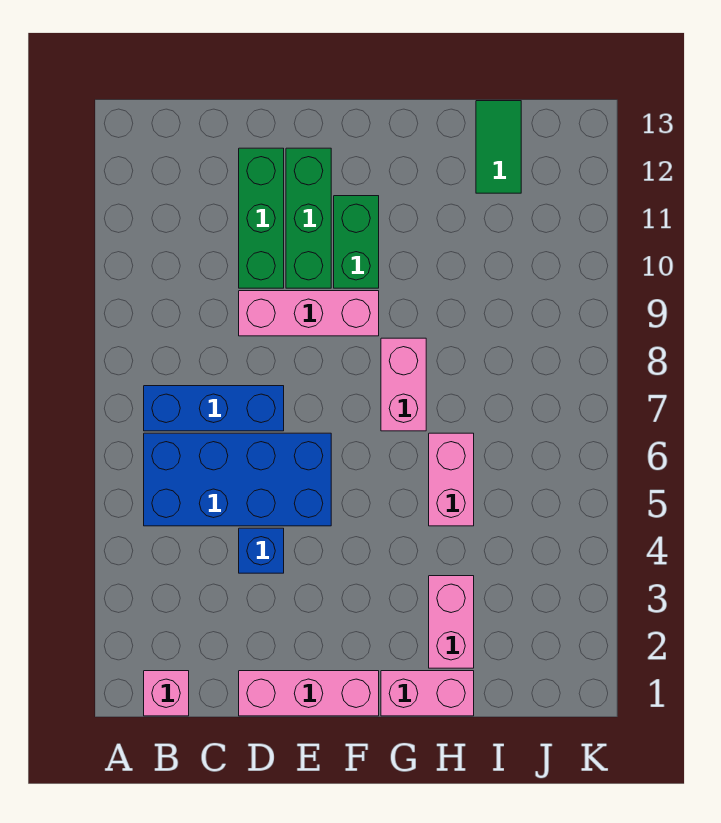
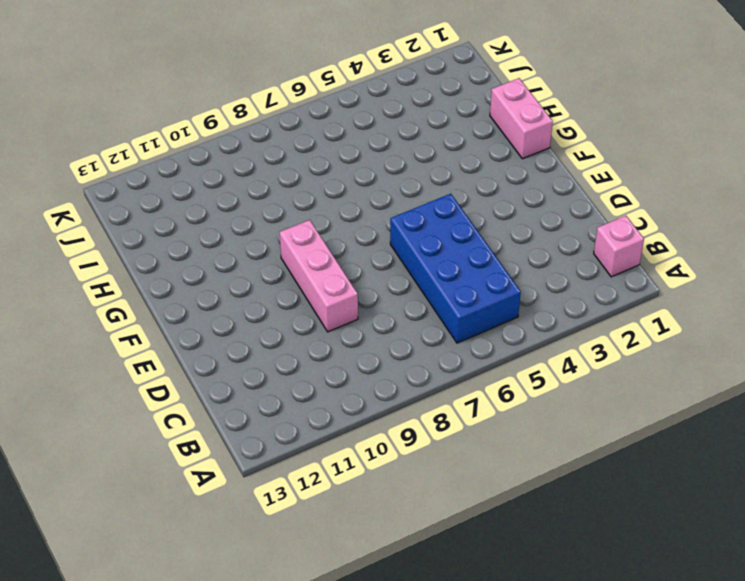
none -> blue brick B7:D7 level 1
none -> pink brick D1:F1 level 1
none -> blue brick D4 level 1

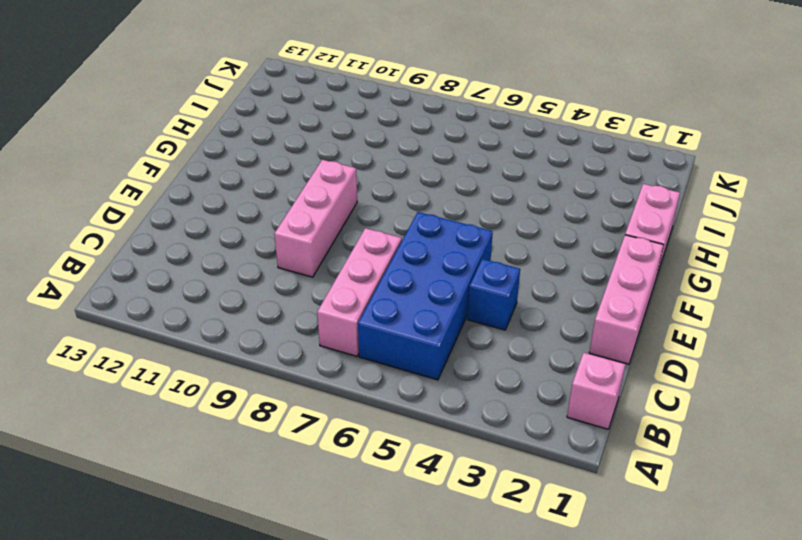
pink brick B7:D7 level 1 -> blue brick B7:D7 level 1
none -> green brick D10:D12 level 1
none -> green brick E10:E12 level 1
none -> green brick F10:F11 level 1

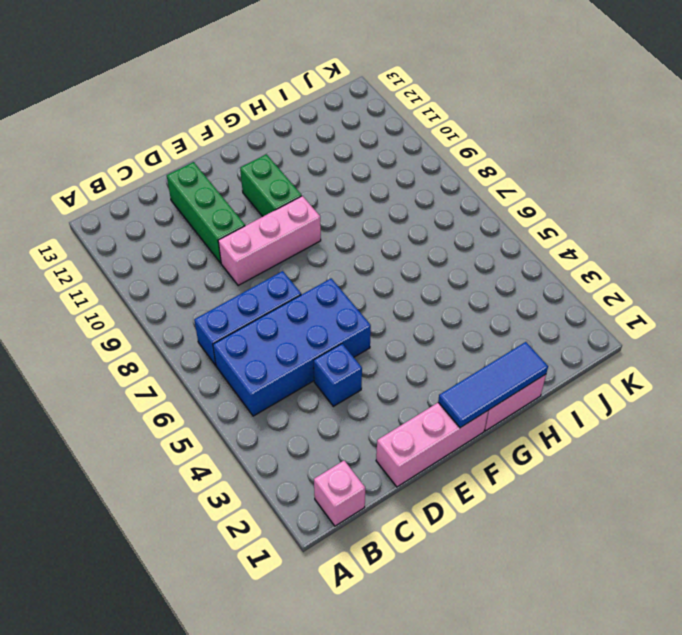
blue tile F1:H1 level 2 -> none
none -> green brick E10:E12 level 1
none -> pink brick G7:G8 level 1
none -> pink brick H2:H3 level 1

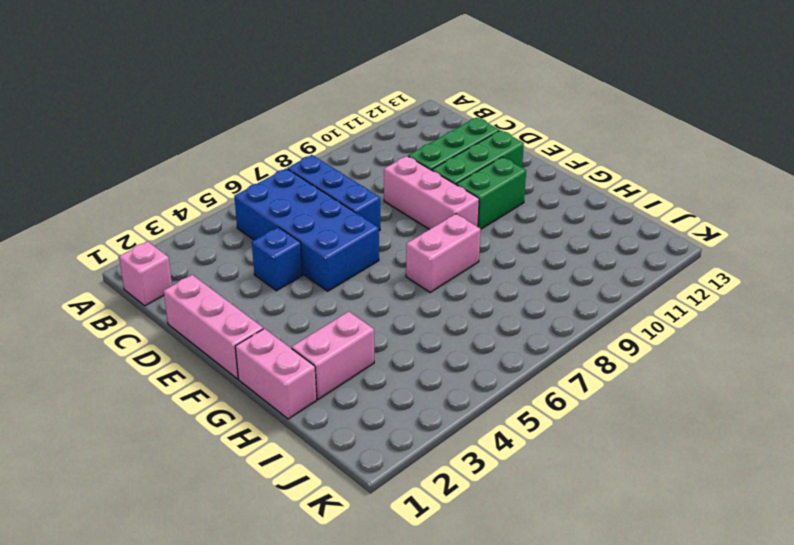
none -> pink brick H5:H6 level 1
none -> green tile I12:I13 level 1

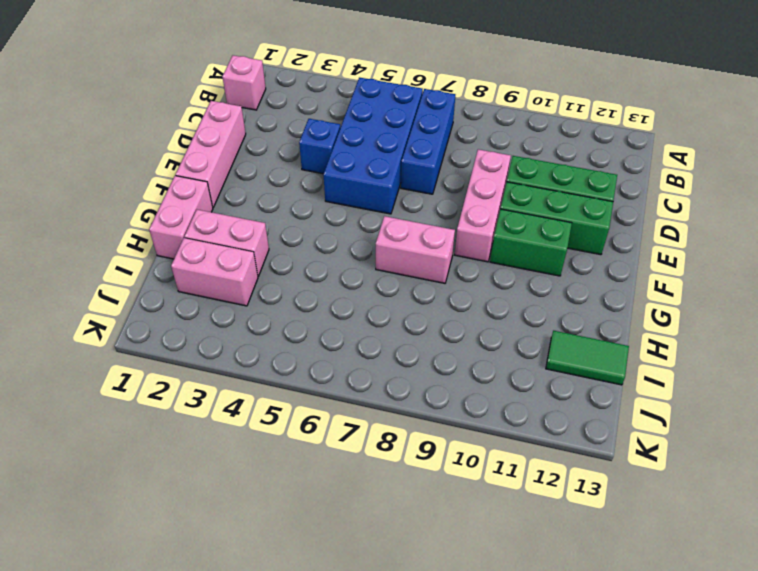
pink brick I2:I3 level 1 -> pink brick H5:H6 level 1

